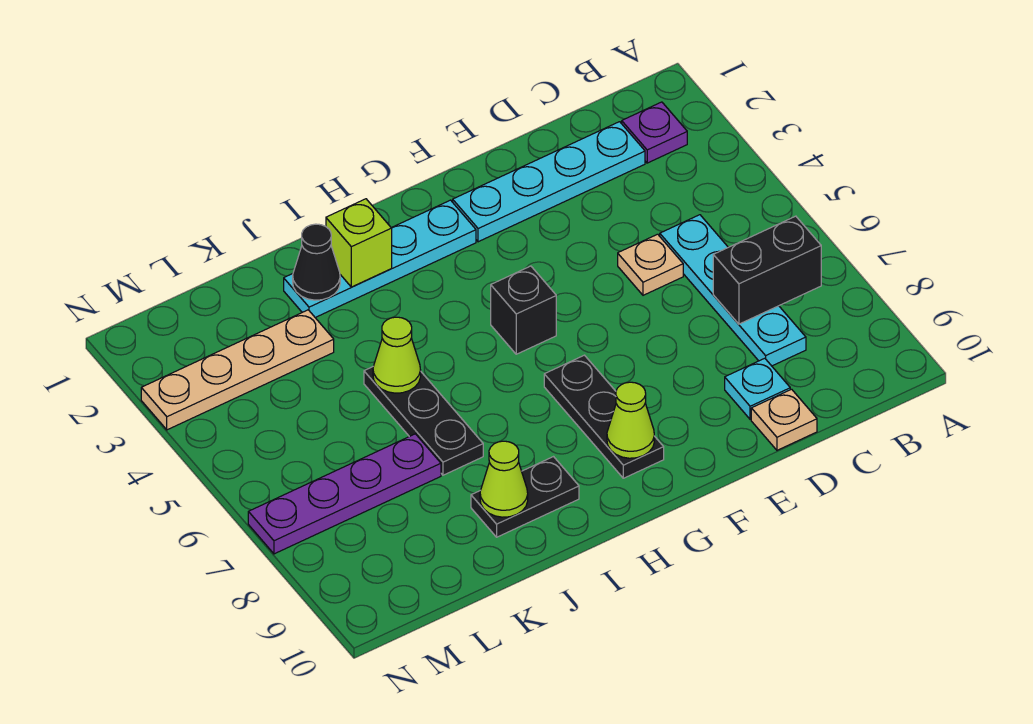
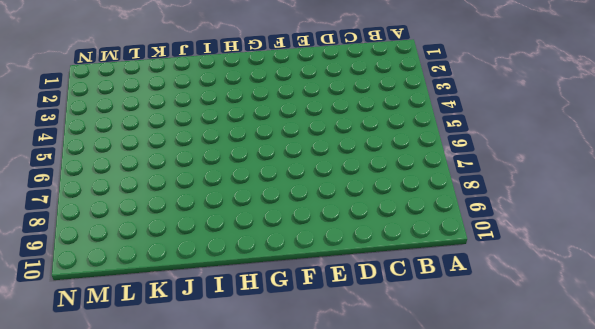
none -> purple plate B2 level 1
none -> cyan plate C2:F2 level 1
none -> cyan plate C5:C8 level 1

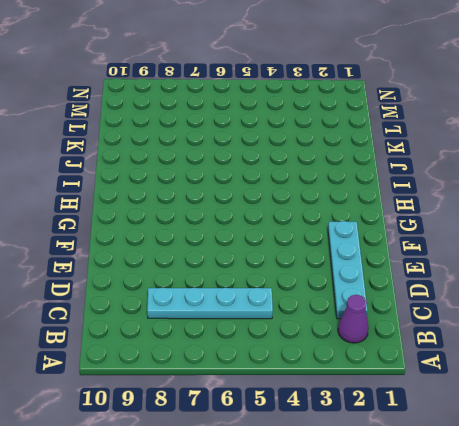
purple cone B2 level 1 -> purple plate B2 level 1
none -> tan plate D5 level 1
none -> cyan plate D9 level 1
none -> tan plate D10 level 1

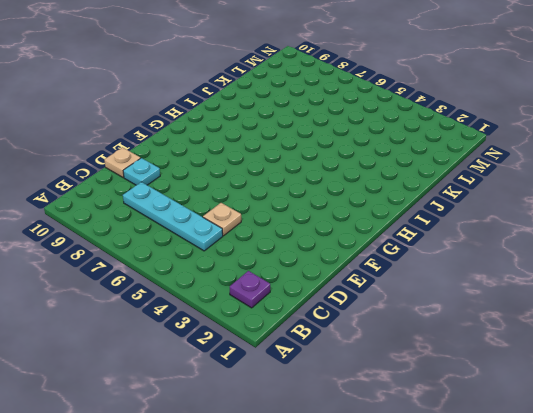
none -> cyan plate C2:F2 level 1
none -> cyan plate G2:J2 level 1
none -> black brick G5 level 1

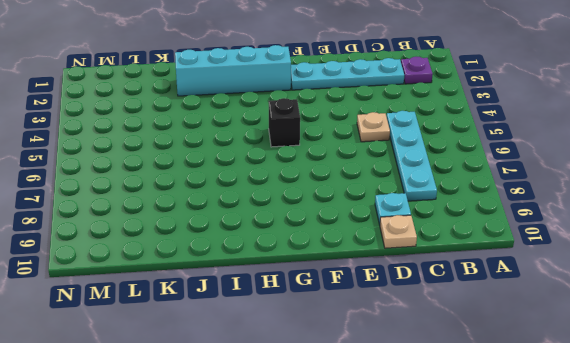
cyan brick G2:J2 level 1 -> cyan plate G2:J2 level 1
none -> black plate G7:G9 level 1
none -> black plate I9:J9 level 1
none -> black plate J5:J7 level 1

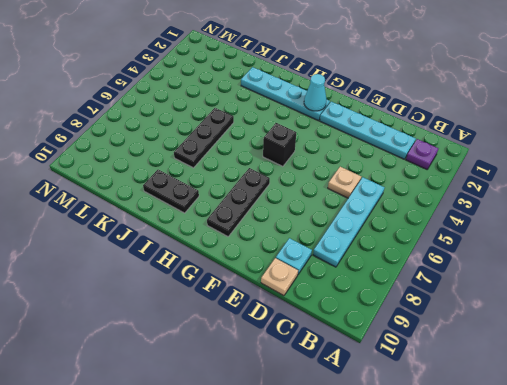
cyan cone G2 level 2 -> none
none -> tan plate K3:N3 level 1
none -> purple plate K7:N7 level 1
none -> black brick B7:C7 level 2

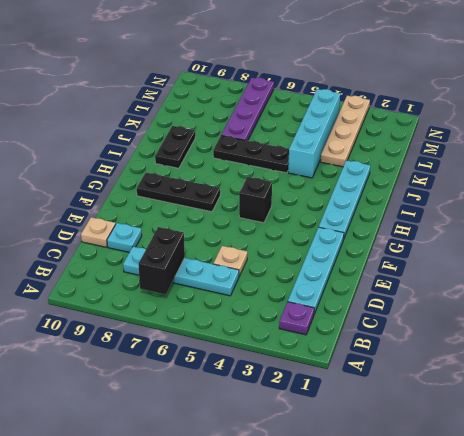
cyan brick J4:M4 level 1 -> none
none -> lime cone G9 level 2
none -> lime brick I2 level 2
none -> black cone J2 level 2

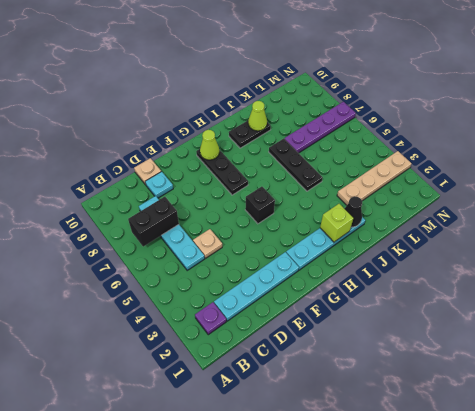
none -> lime cone J5 level 2

